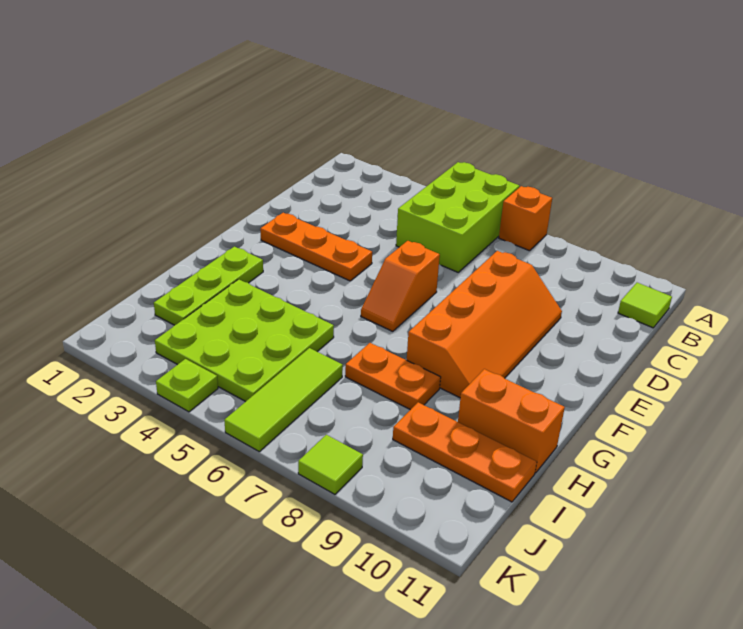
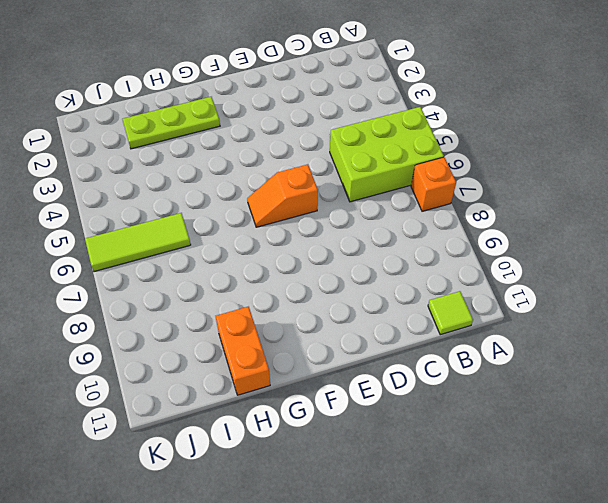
none -> orange slope D8:G9 level 1 top 8
none -> orange plate E2:E4 level 1
none -> lime plate H3:J5 level 1

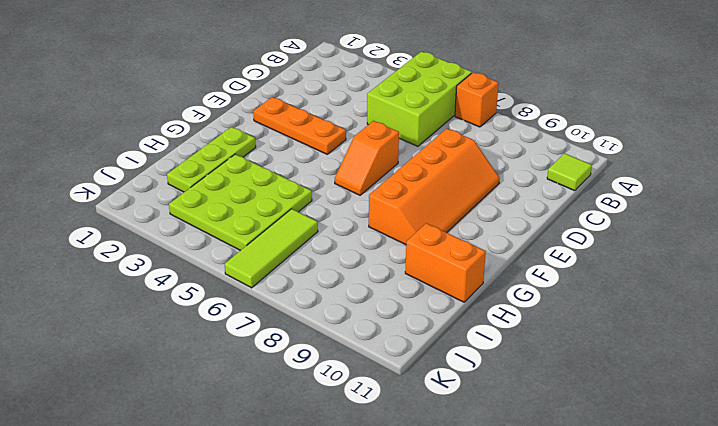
none -> orange plate H7:H8 level 1
none -> orange plate I9:I11 level 1
none -> lime plate K4 level 1

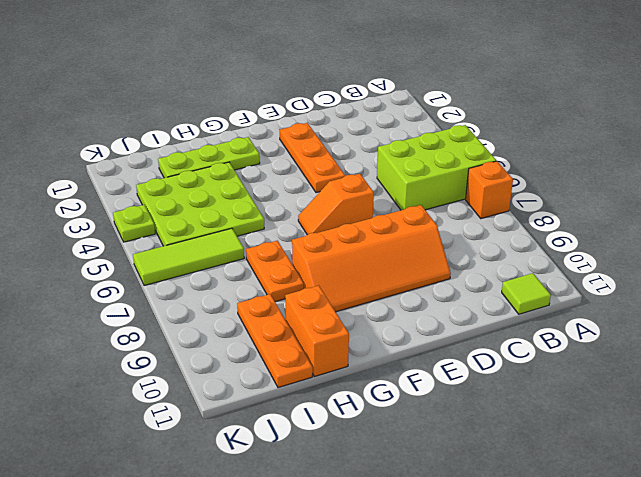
none -> lime tile K8 level 1

